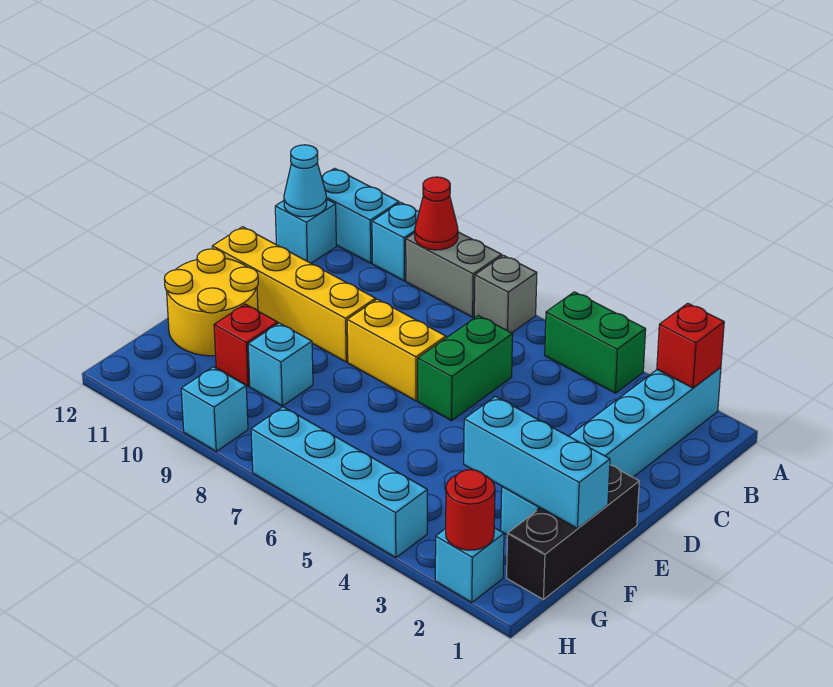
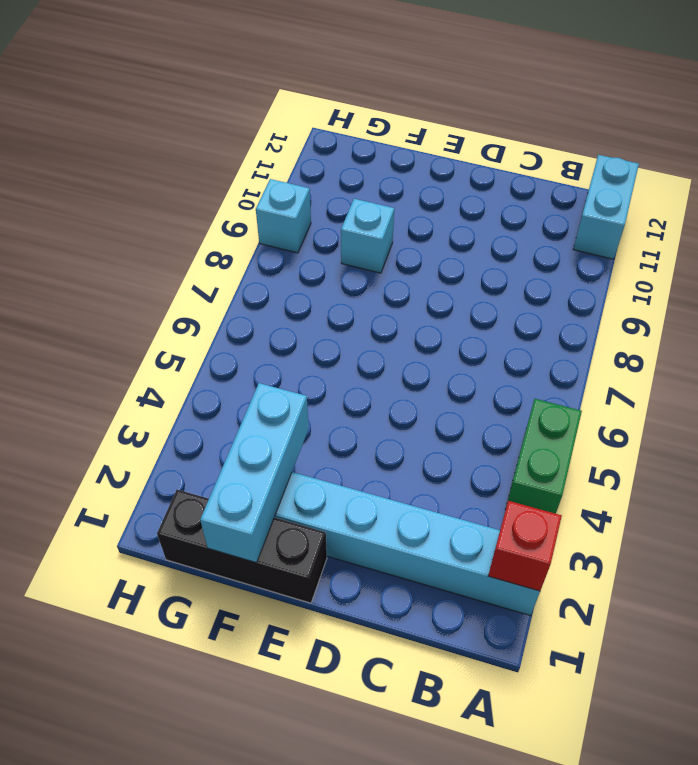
none -> grey brick A7 level 1
none -> grey brick A8:A9 level 1
none -> cyan brick A10 level 1

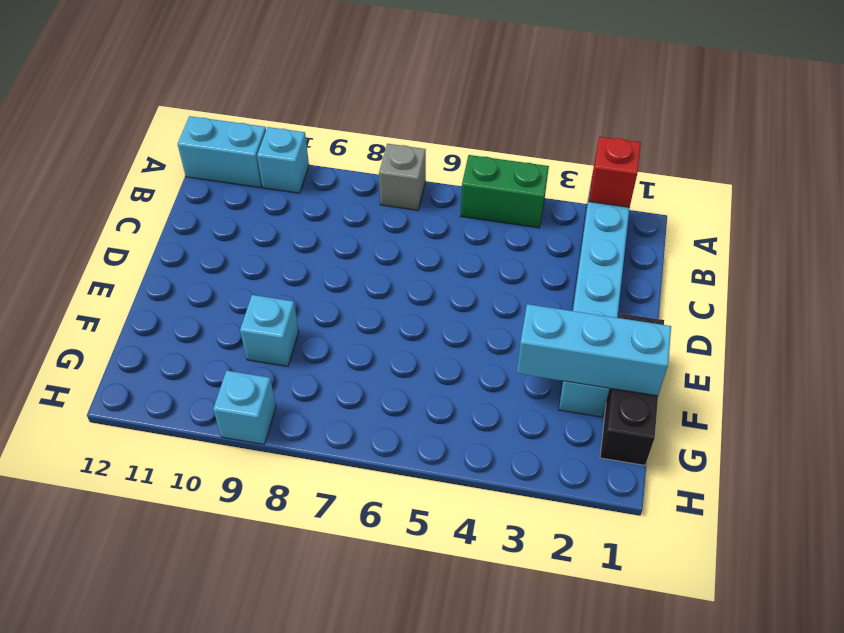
none -> grey brick A8:A9 level 1
none -> cyan brick B12 level 1
none -> green brick C6:D6 level 1

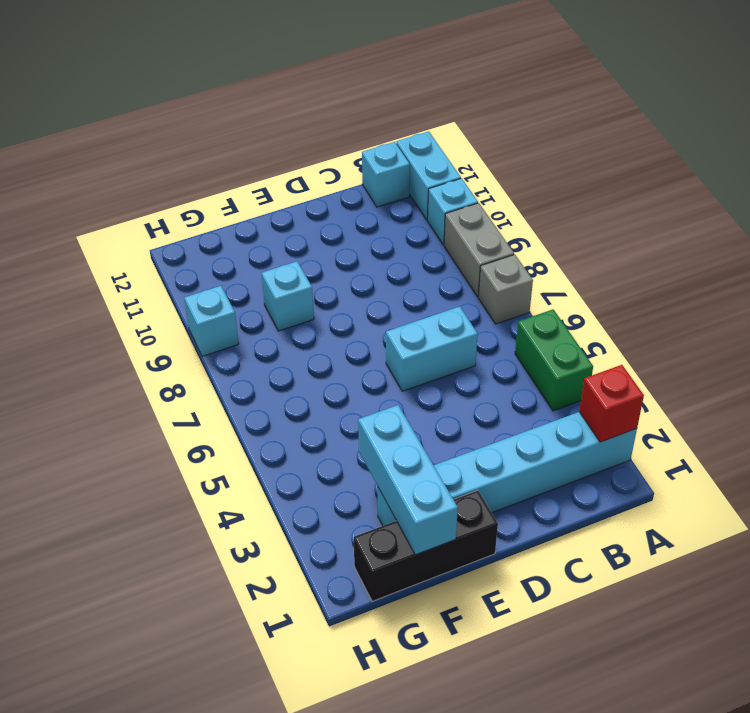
cyan brick C6:D6 level 1 -> green brick C6:D6 level 1
none -> yellow brick D7:D8 level 1
none -> yellow brick D9:D12 level 1
none -> yellow round brick E11:F12 level 1

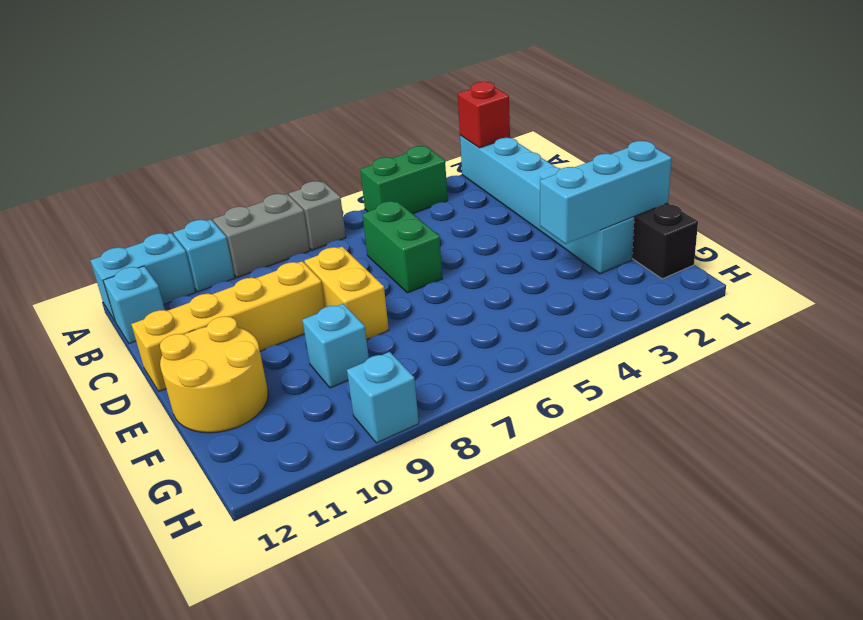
yellow brick D8:E8 level 1 -> yellow brick D7:D8 level 1
none -> red brick F10 level 1
none -> cyan brick H2 level 1
none -> cyan brick H4:H7 level 1

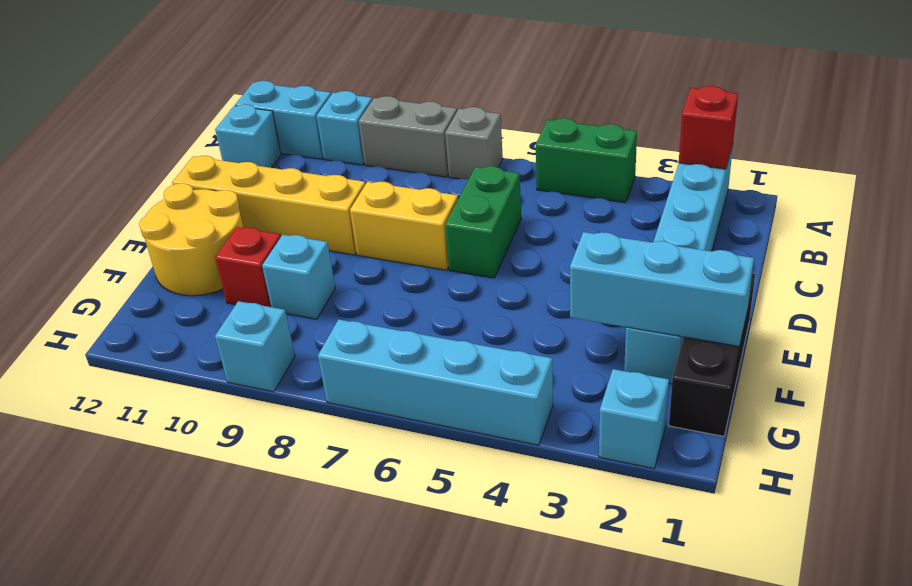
none -> red cone A9 level 2
none -> cyan cone B12 level 2
none -> red round brick H2 level 2

